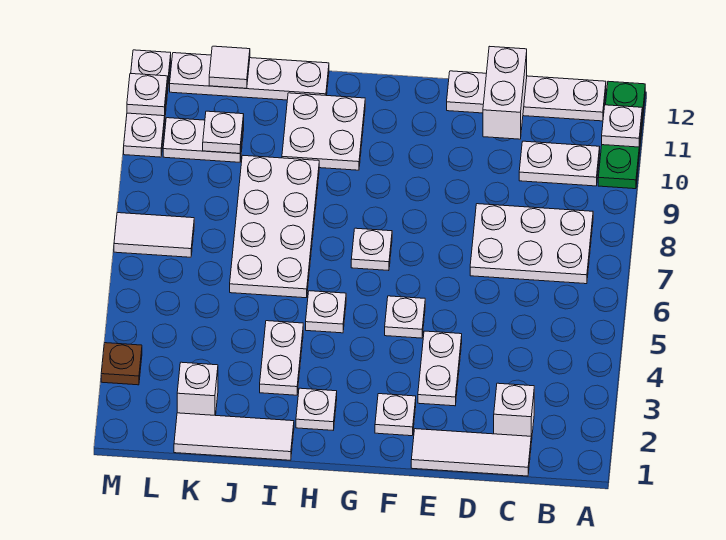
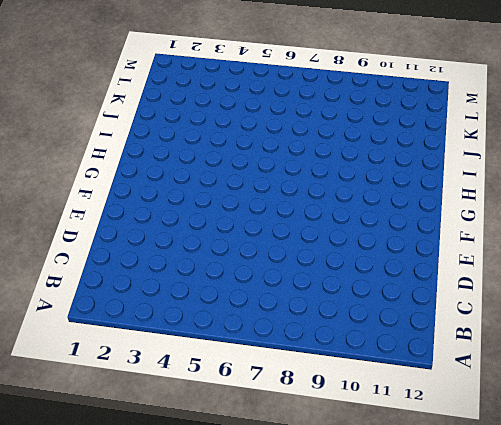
none -> green plate A10:A12 level 1
none -> white plate B7:D8 level 1
none -> white plate B10:C10 level 1

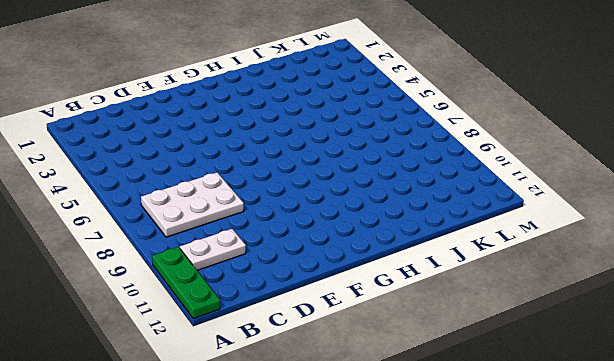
none -> white plate B12:E12 level 1
none -> white tile C1:E1 level 1
none -> white brick C2 level 1

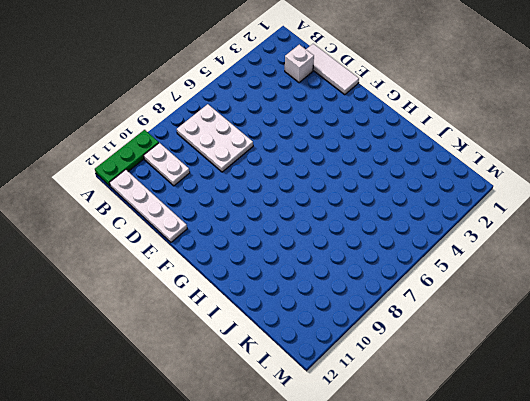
none -> white plate E3:E4 level 1
none -> white plate F2 level 1
none -> white plate F5 level 1

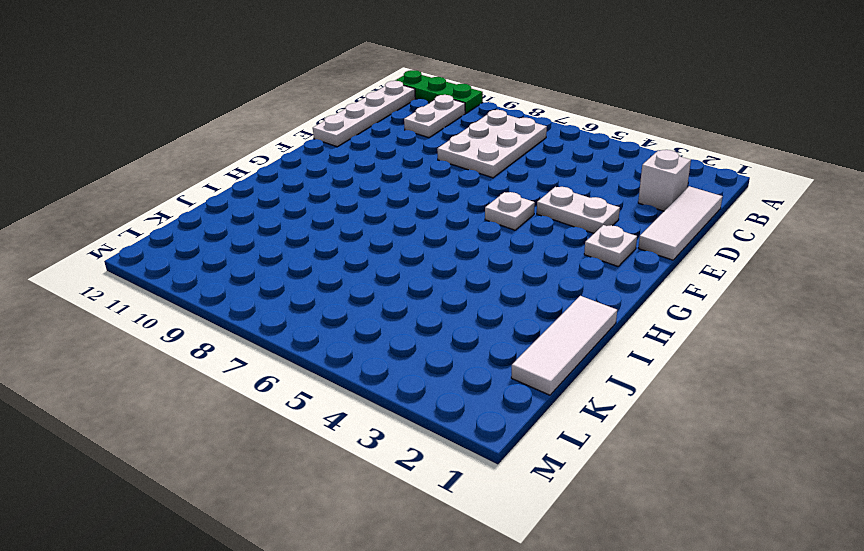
none -> white plate G7 level 1
none -> white plate H2 level 1
none -> white plate H5 level 1

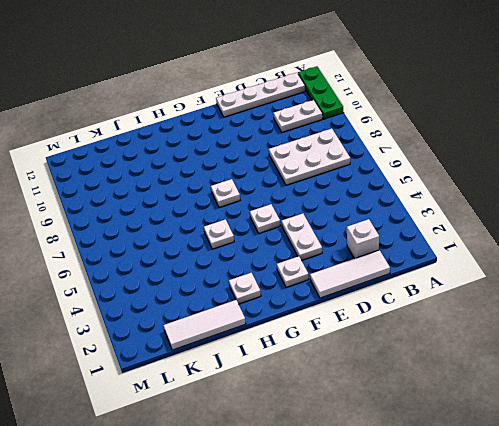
none -> white plate H10:I11 level 1
none -> white plate I3:I4 level 1
none -> white plate I6:J9 level 1

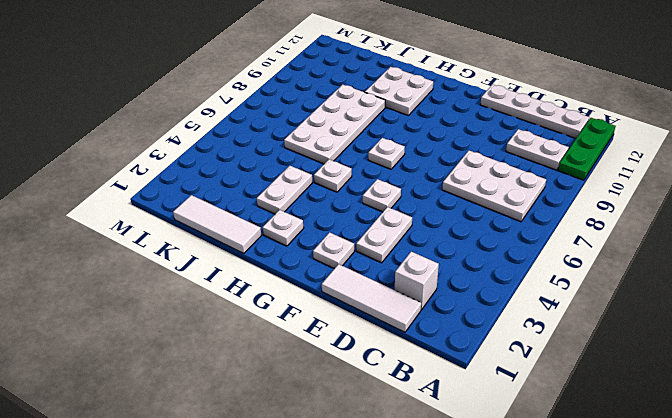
none -> white plate I12:L12 level 1
none -> white brick K2 level 1
none -> white plate K10:L10 level 1

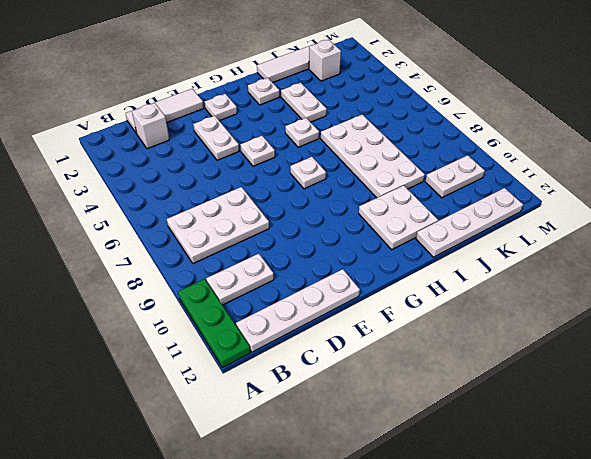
none -> white tile L7:M7 level 1
none -> brown plate M3 level 1
none -> white plate M10:M12 level 1

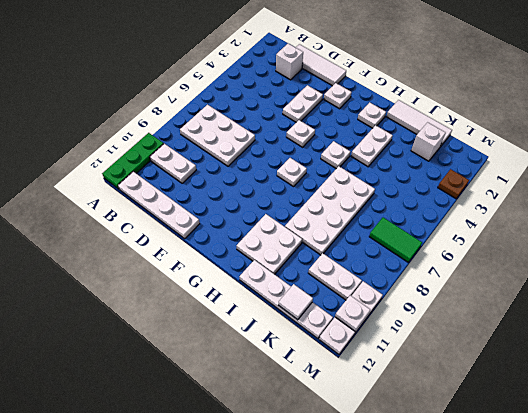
green tile L7:M7 level 1 -> white tile L7:M7 level 1
none -> white plate A11 level 2
none -> white brick D11:D12 level 2
none -> white plate K10 level 2

